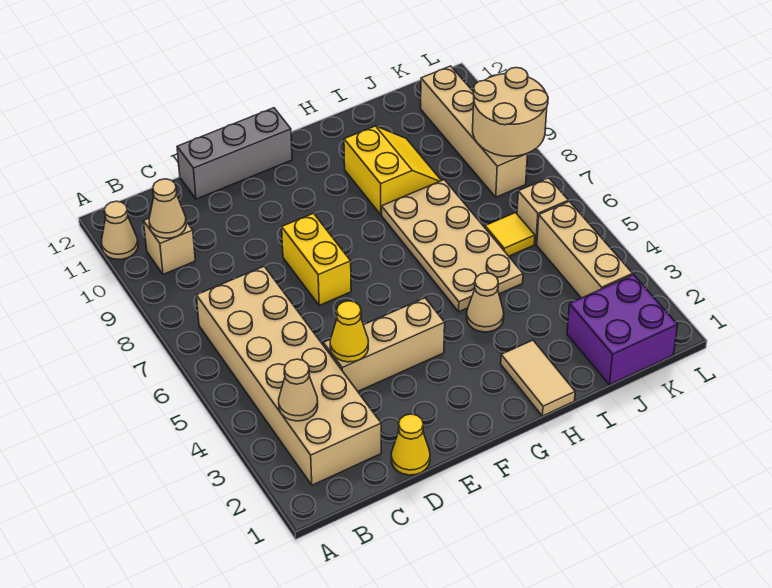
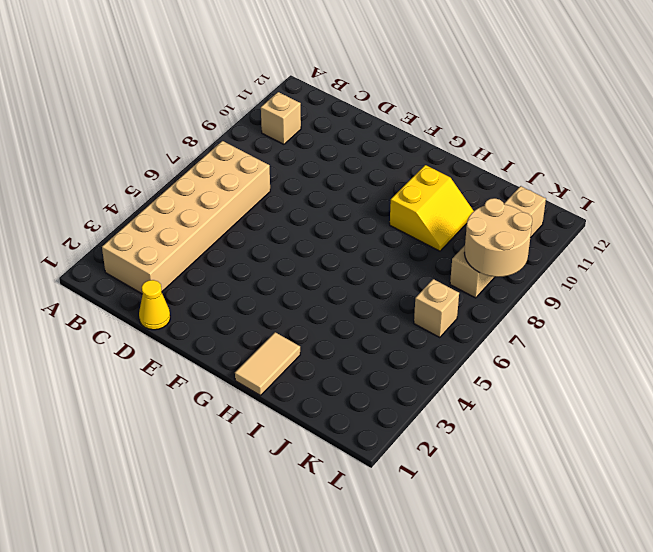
none -> tan cone A11 level 1
none -> tan brick D4:F4 level 1
none -> grey brick D12:F12 level 1

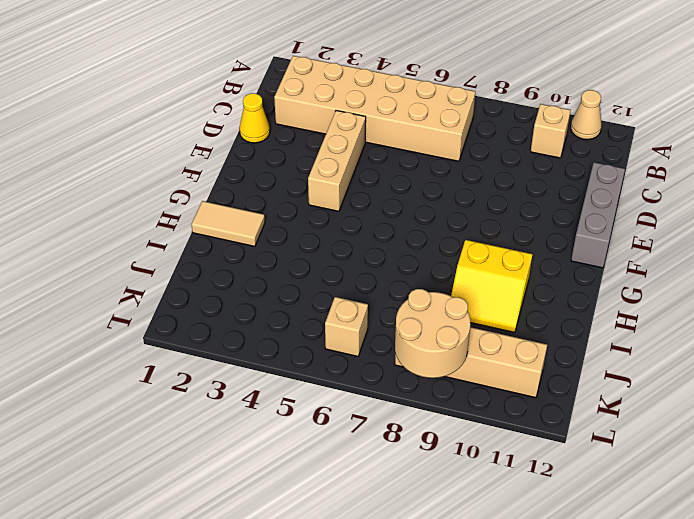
none -> yellow brick E7:E8 level 1
none -> tan cone H4 level 1
none -> tan plate H5:I8 level 1

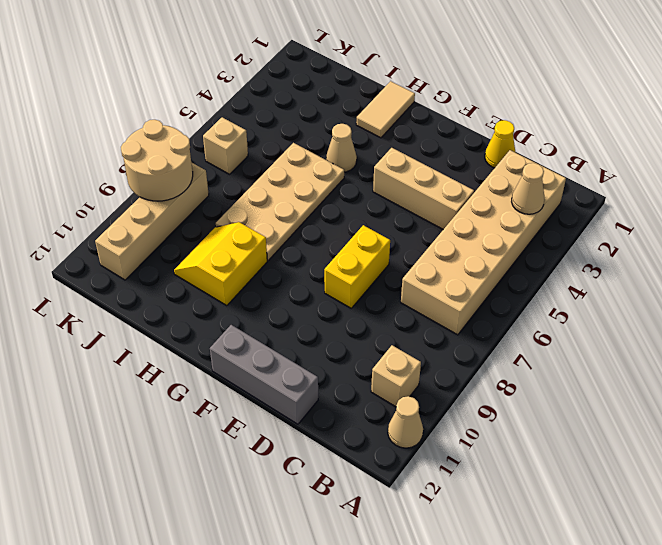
none -> purple brick J1:K2 level 1
none -> yellow tile J6 level 1
none -> tan brick K3:K5 level 1

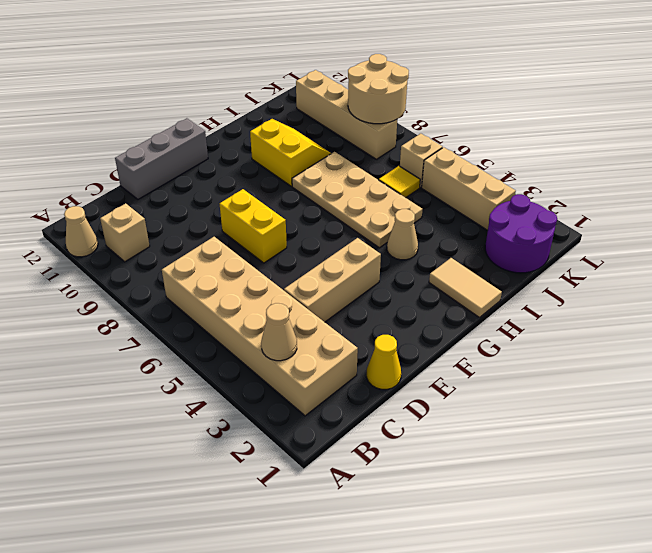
purple round brick J1:K2 level 1 -> purple brick J1:K2 level 1
none -> tan cone B10 level 2
none -> yellow cone D4 level 2

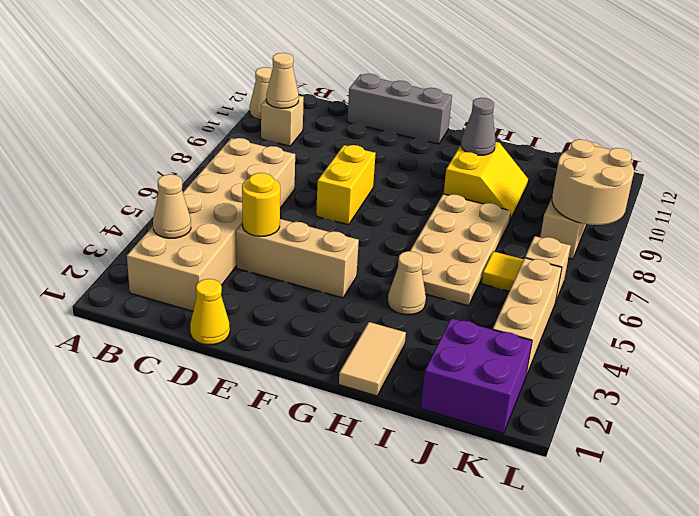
yellow round brick D4 level 2 -> yellow cone D4 level 2
grey cone H10 level 2 -> none

